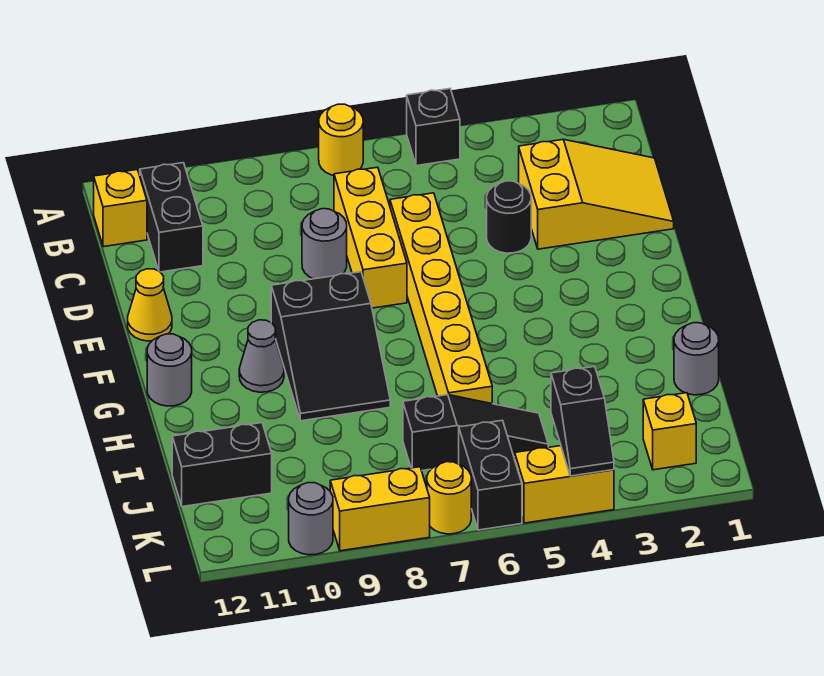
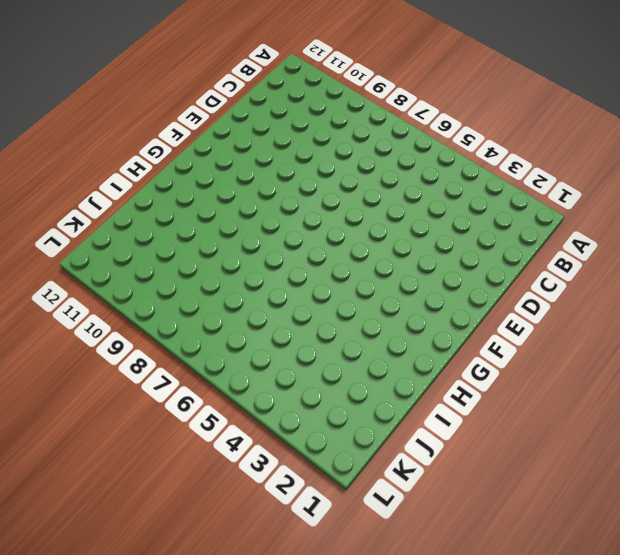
none -> black brick A5 level 1
none -> yellow round brick A7 level 1
none -> black brick B11:C11 level 1

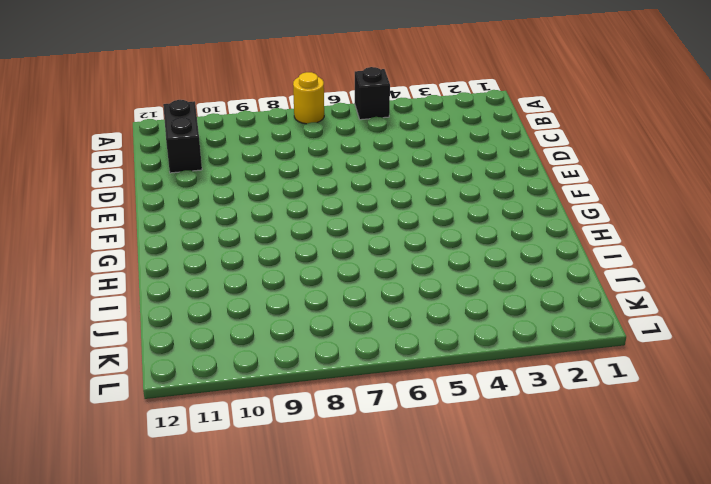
none -> yellow brick B12 level 1
none -> yellow slope C1:D3 level 1 top 3
none -> yellow brick C7:E7 level 1

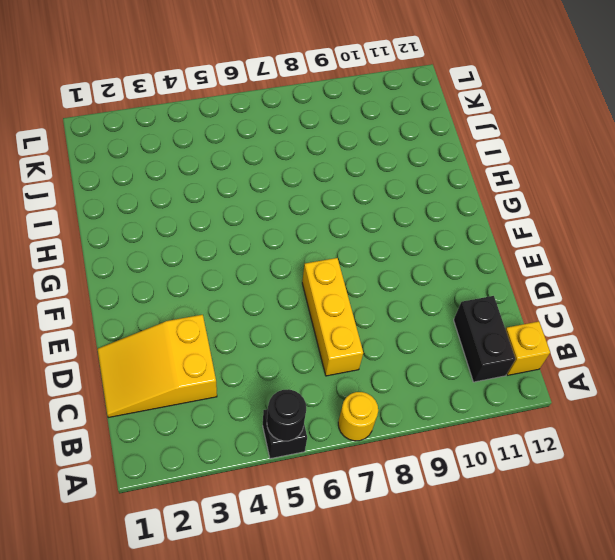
black round brick A5 level 2 -> black round brick D4 level 1
none -> yellow brick D6:I6 level 1
none -> grey round brick D8 level 1
none -> yellow cone E12 level 1

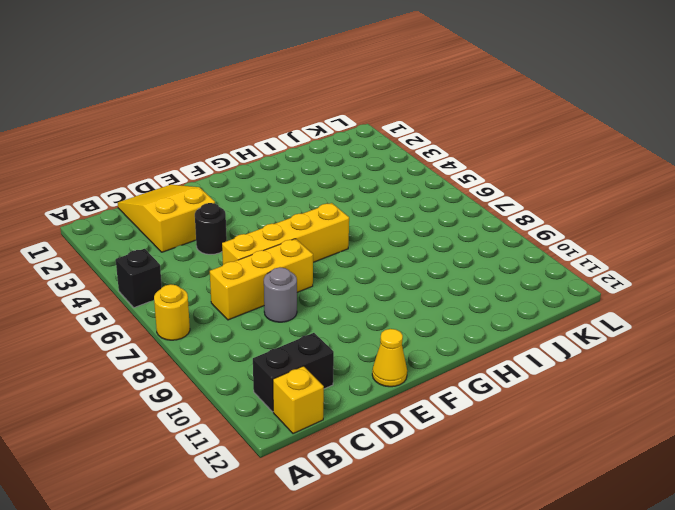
yellow brick D6:G6 level 1 -> yellow brick D6:I6 level 1
none -> black slope F8:H9 level 1 top F
none -> grey cone G10 level 1
none -> grey round brick G12 level 1

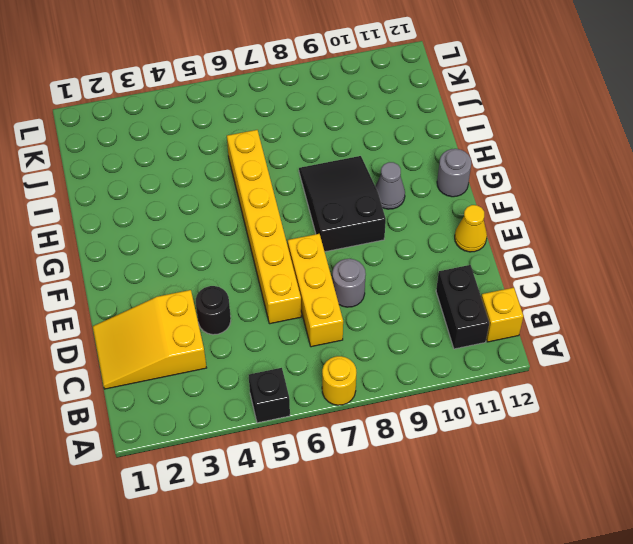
none -> grey round brick I1 level 1
none -> black slope J5:J7 level 1 top 7
none -> black brick J11:J12 level 1

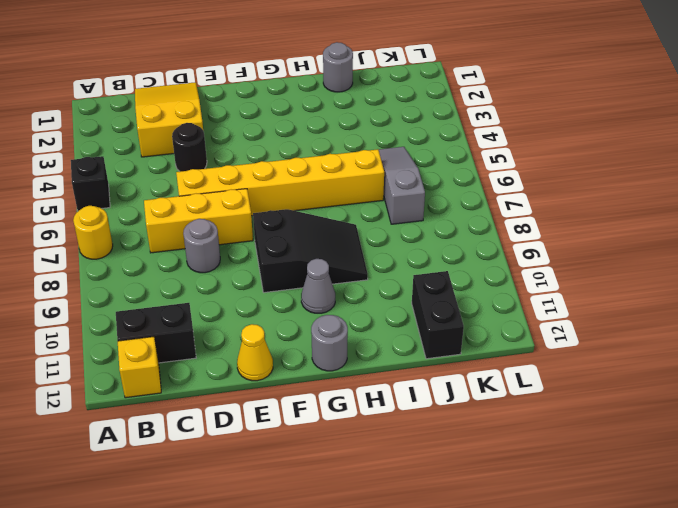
grey slope J5:J7 level 1 top 7 -> black slope J5:J7 level 1 top 7
none -> yellow brick K2 level 1
none -> black brick K6:L6 level 1
none -> yellow brick L4:L5 level 1

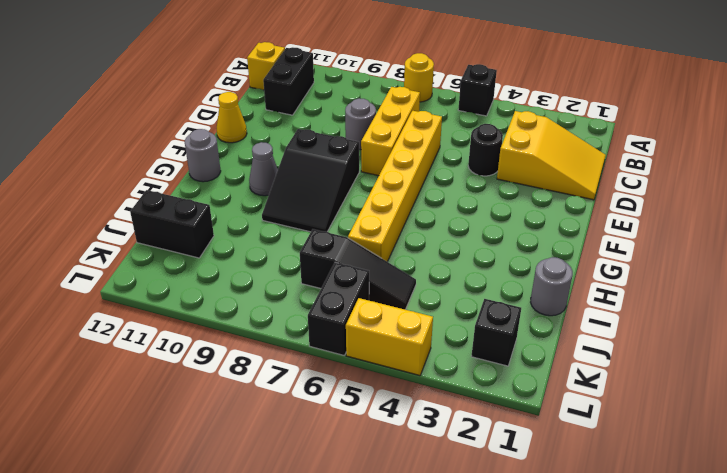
black brick K2 level 1 -> yellow brick K2 level 1
none -> yellow round brick L7 level 1
none -> yellow brick L8:L9 level 1
none -> grey round brick L10 level 1

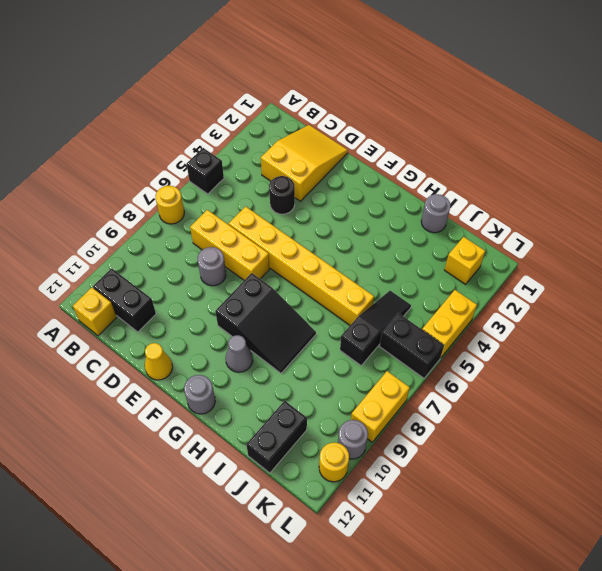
yellow round brick L11 level 1 -> yellow round brick L7 level 1
none -> black slope K4:L4 level 2 top K

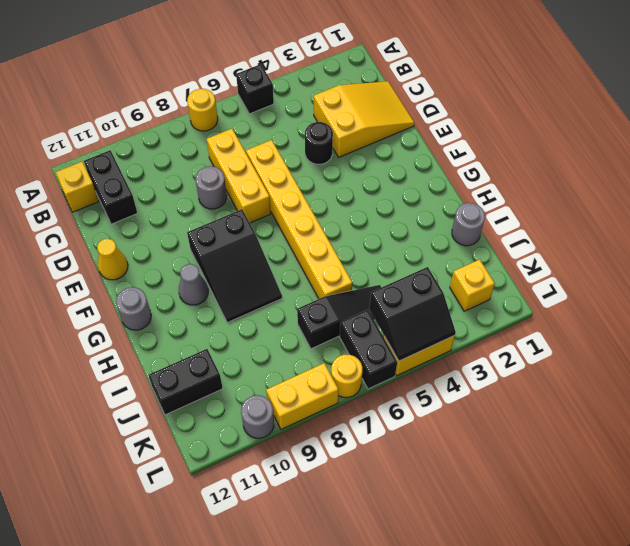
black slope K4:L5 level 2 top K -> black slope K4:L4 level 2 top K

